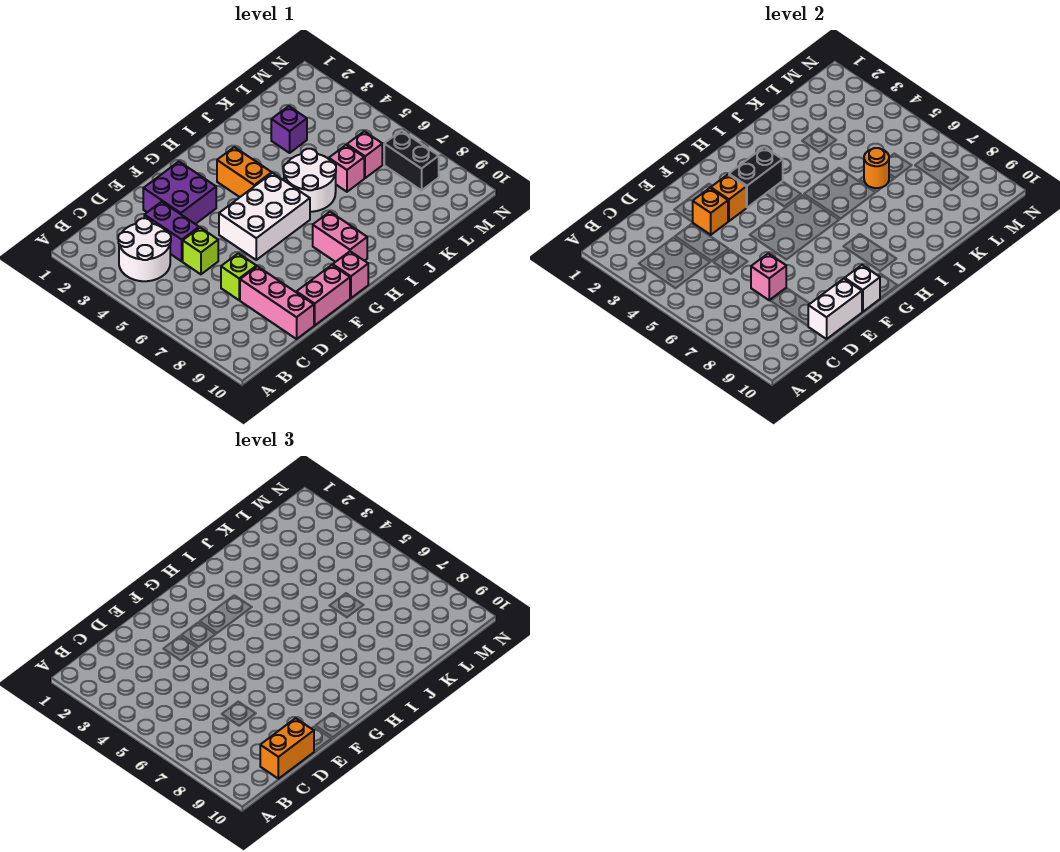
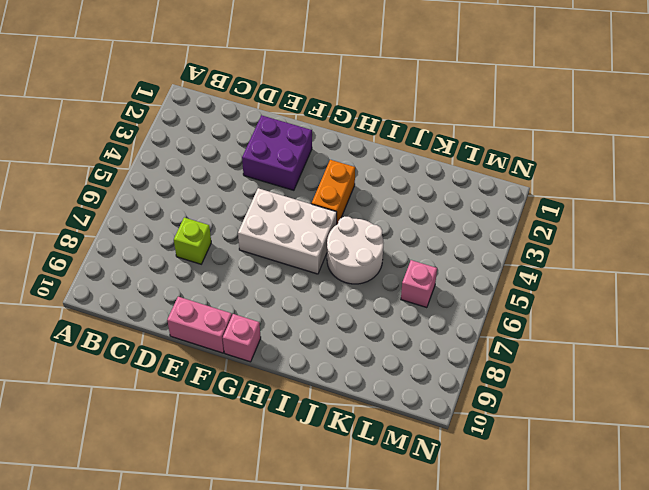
none -> white round brick B3:C4 level 1
none -> purple brick D3:D4 level 1
none -> lime brick D5 level 1

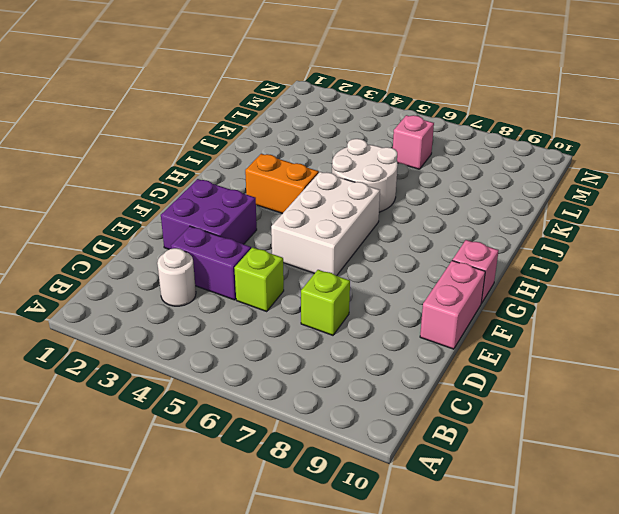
white round brick C3 level 1 -> white round brick B3:C4 level 1
none -> pink brick D8:D10 level 1
none -> pink brick H8:H9 level 1
none -> purple brick K3 level 1

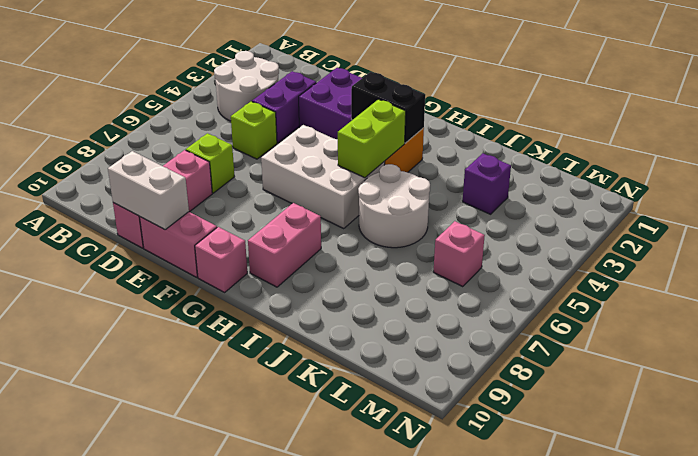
lime brick H4:H5 level 2 -> none
none -> pink brick K6 level 1
none -> black brick M7:M8 level 1
none -> pink brick D7 level 2

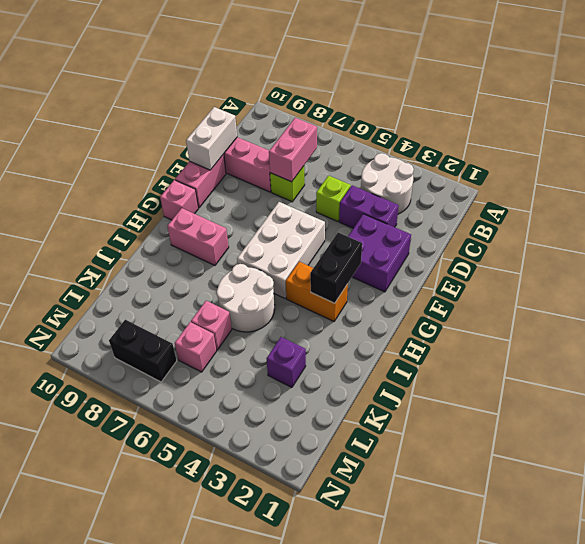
pink brick C7:D7 level 2 -> pink brick D7 level 2
none -> orange brick E3 level 2
none -> orange brick F3 level 2
none -> white brick F10 level 2

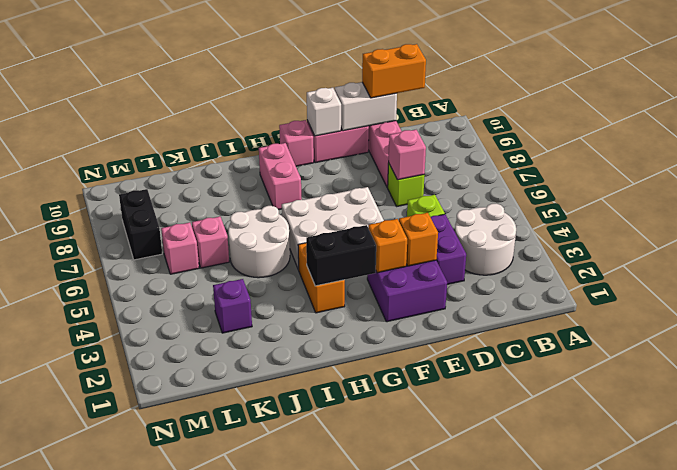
none -> orange round brick K6 level 2

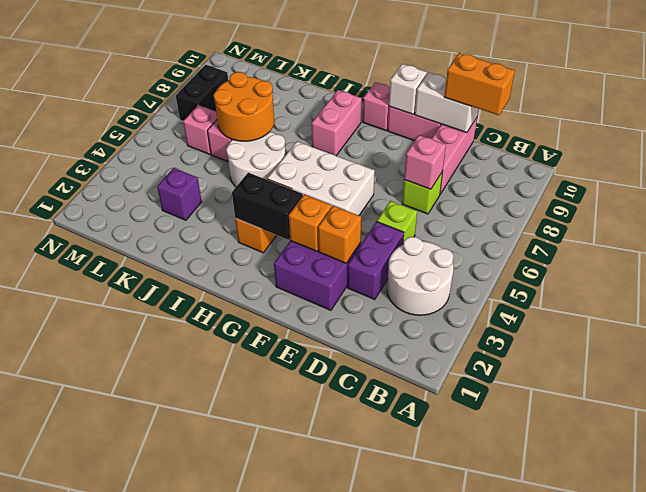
orange round brick J6:K7 level 2 -> orange round brick K6 level 2

